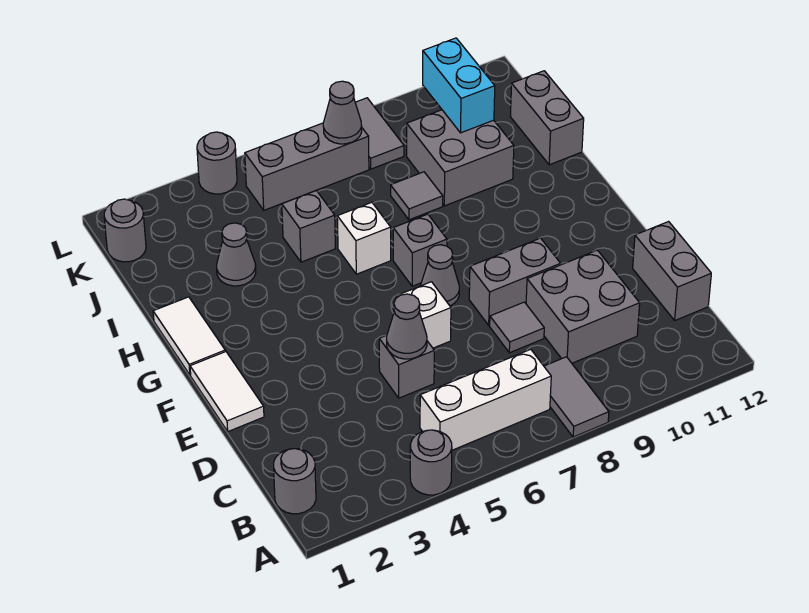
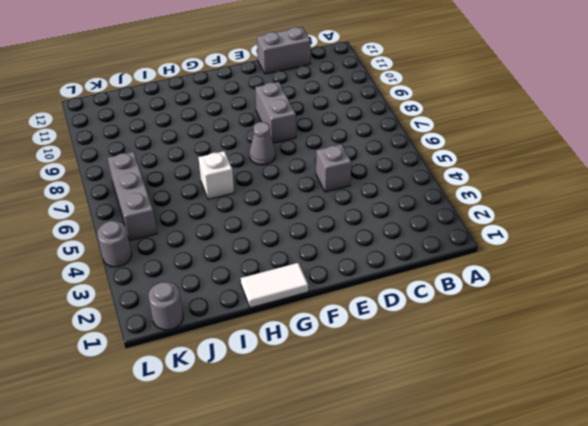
none -> grey round brick A4 level 1
none -> grey tile A8:B8 level 1
none -> grey round brick B1 level 1

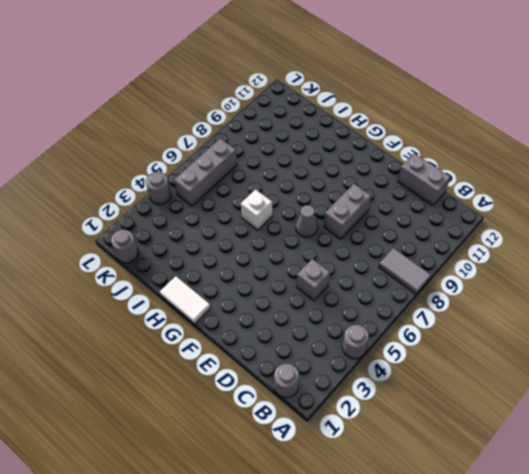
none -> white brick B5:B7 level 1
none -> grey brick C9:D10 level 1
none -> grey tile D8 level 1

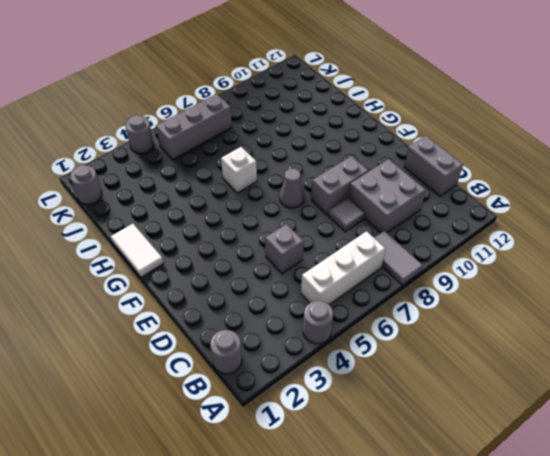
none -> white tile E1:F1 level 1
none -> white brick E6 level 1
none -> grey brick G7 level 1

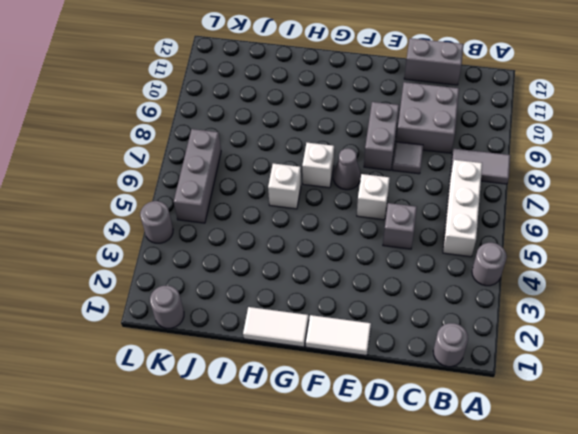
white brick G7 level 1 -> grey brick G7 level 1
none -> grey cone I3 level 1
none -> grey brick I5 level 1
none -> grey tile I8 level 1

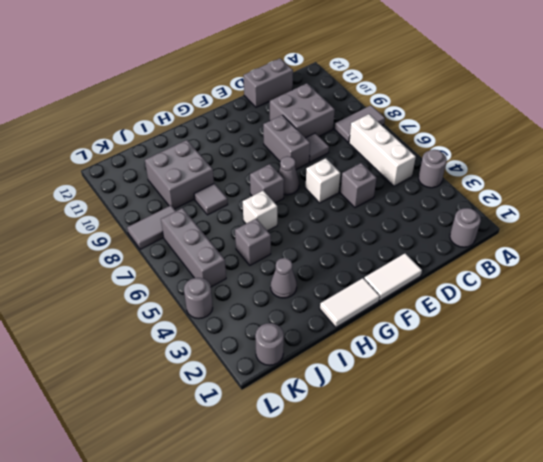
none -> grey brick I12:J12 level 1
none -> grey cone D5 level 2
none -> cyan brick J10:K10 level 2

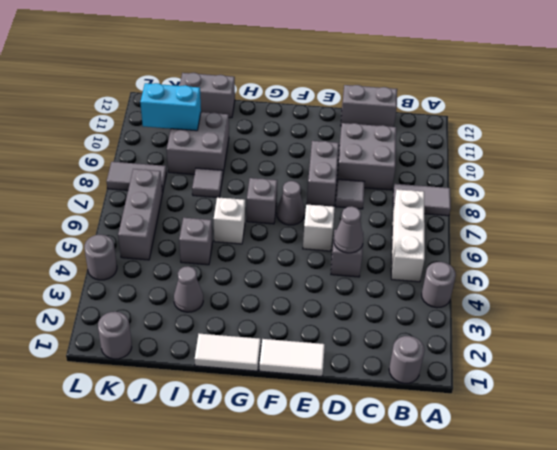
none -> grey cone K7 level 2

